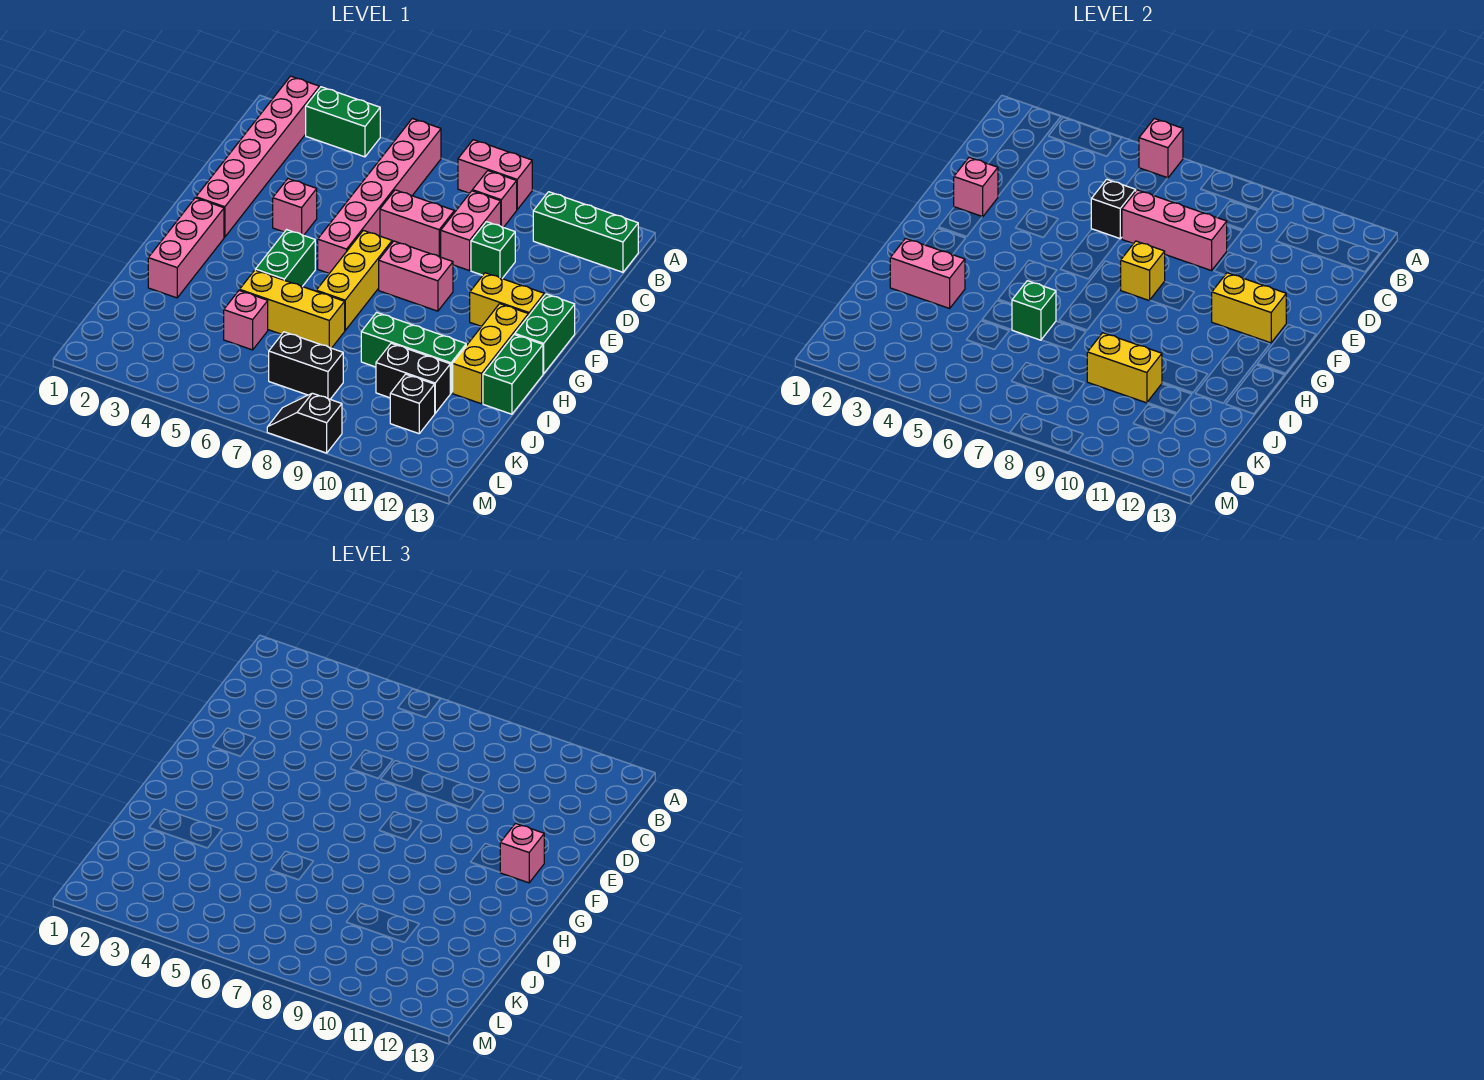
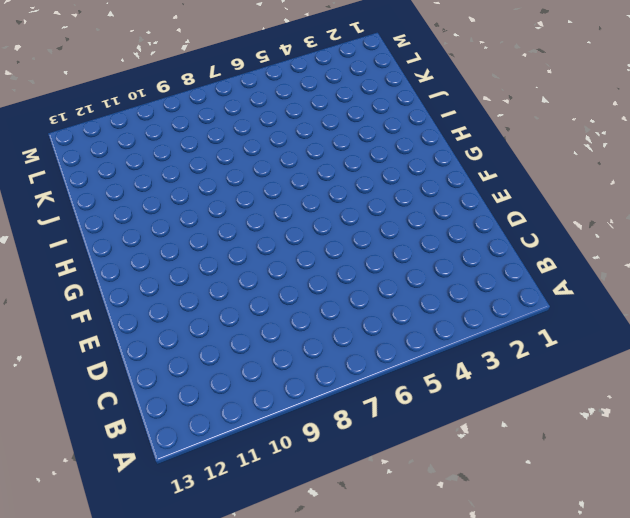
none -> pink brick A2:F2 level 1
none -> green brick A3:A4 level 1
none -> pink brick A6:F6 level 1
none -> pink brick A8:A9 level 1

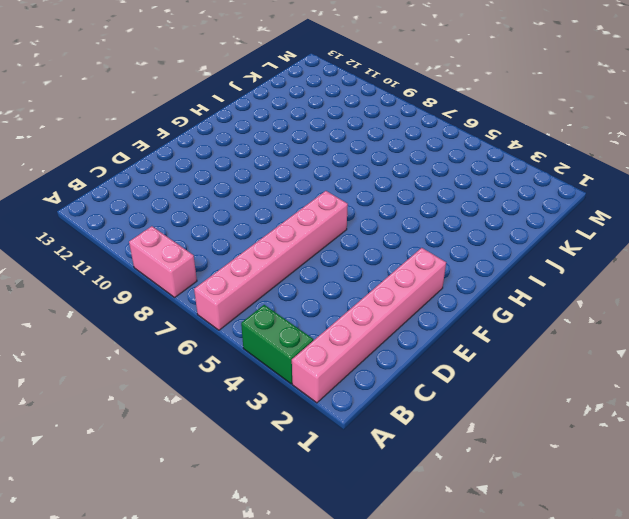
none -> pink brick B9 level 1
none -> green brick B11:B13 level 1
none -> pink brick C9:D9 level 1
none -> pink brick D7:D8 level 1

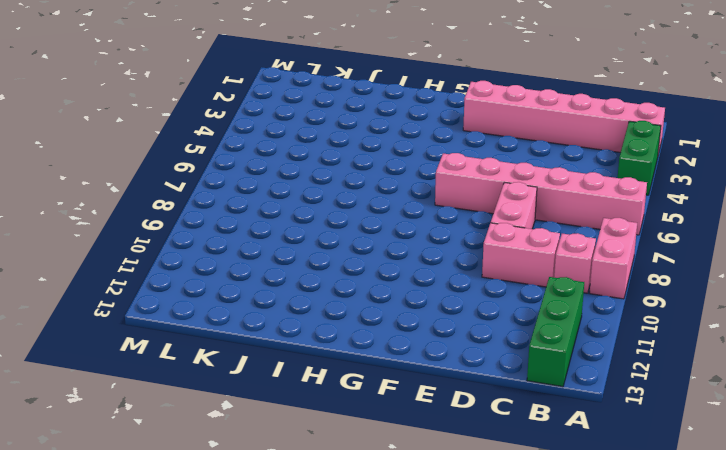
none -> green brick D10 level 1
none -> pink brick E4 level 1
none -> yellow brick F7:H7 level 1
none -> pink brick F8:F9 level 1

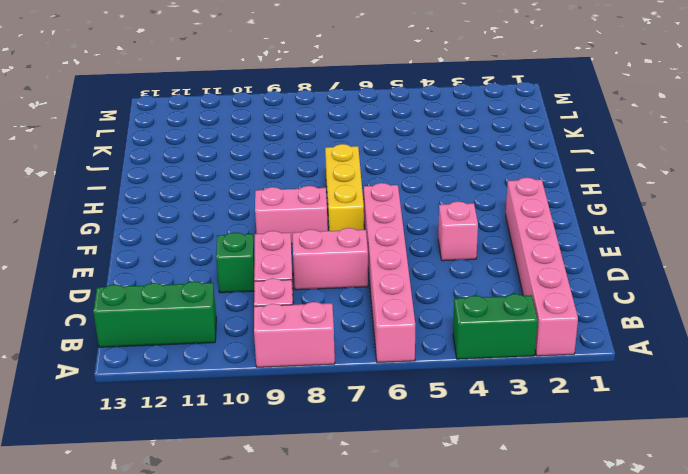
none -> yellow brick F11:F12 level 1
none -> green brick F13:G13 level 1
none -> pink brick G2:I2 level 1
none -> green brick G5:H5 level 1

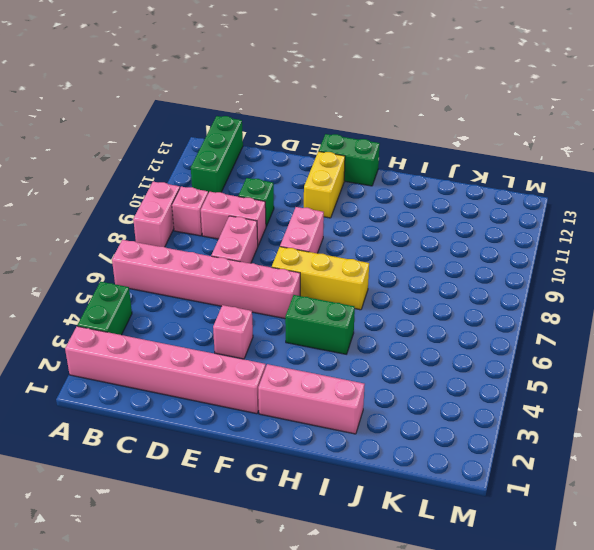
none -> yellow brick G12:I12 level 1
none -> green brick H13:I13 level 1
none -> yellow brick I5:I7 level 1
none -> green brick I9:I11 level 1

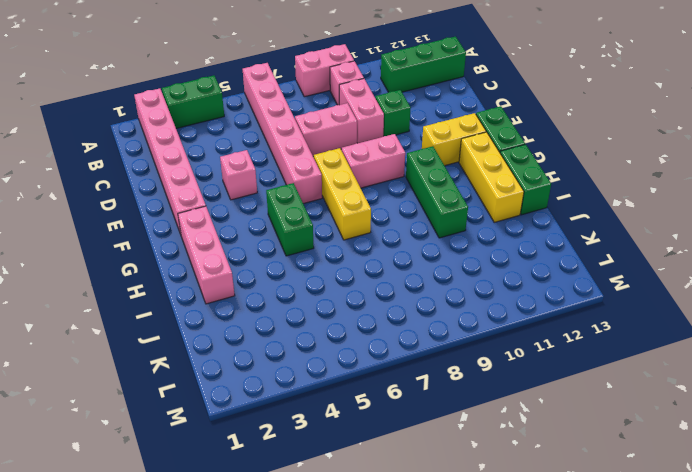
green brick G10:I10 level 1 -> green brick I9:I11 level 1
none -> yellow brick I5:I7 level 1
none -> pink brick J5 level 1
none -> black brick J10:J11 level 1
none -> black brick K7:K8 level 1

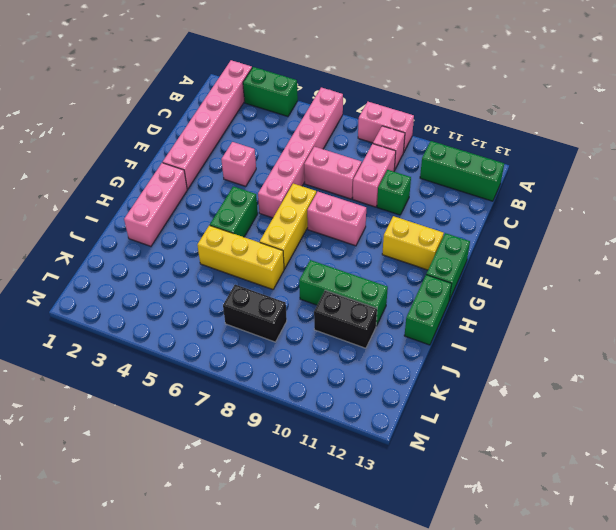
none -> yellow brick G12:I12 level 1
none -> pink brick J5 level 1
none -> black brick K11 level 1
none -> black slope M8:M9 level 1 top 9

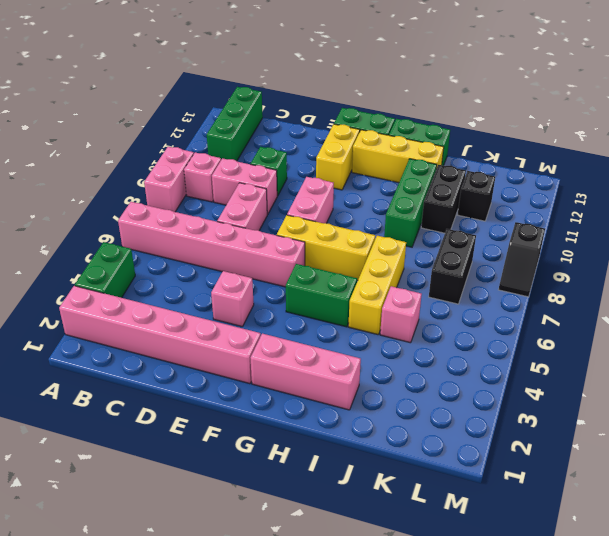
none -> pink brick A6 level 2
none -> black brick D6 level 2
none -> pink brick D7:D9 level 2
none -> pink brick E2 level 2

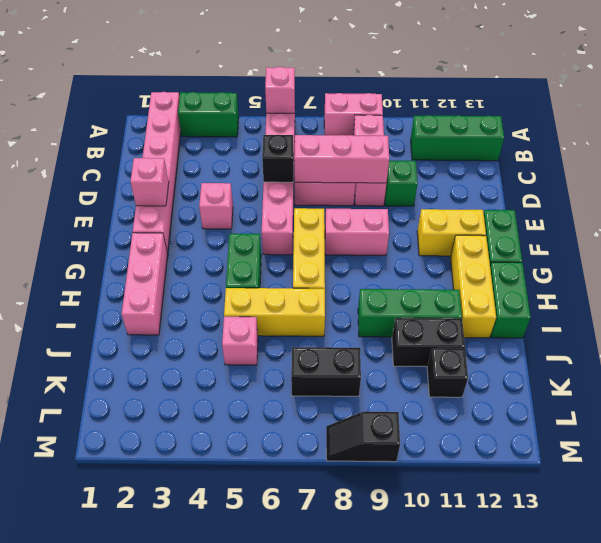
none -> yellow brick F8 level 2
none -> yellow brick F11:F12 level 2
none -> pink brick I2:I3 level 2
none -> green brick I6 level 2

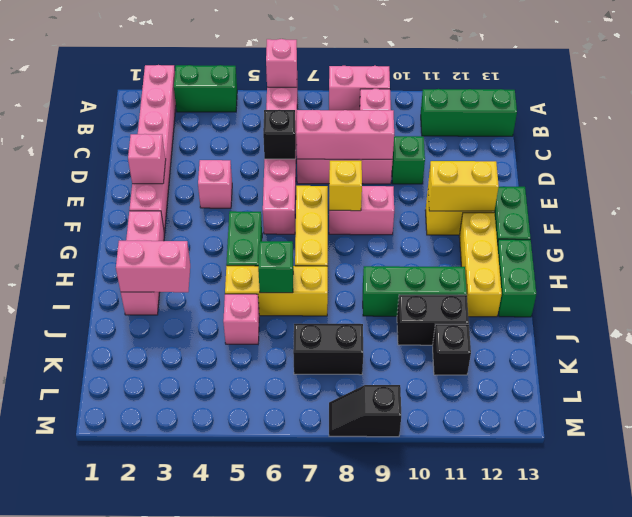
none -> yellow brick J9:J10 level 2
none -> pink brick F12 level 3

